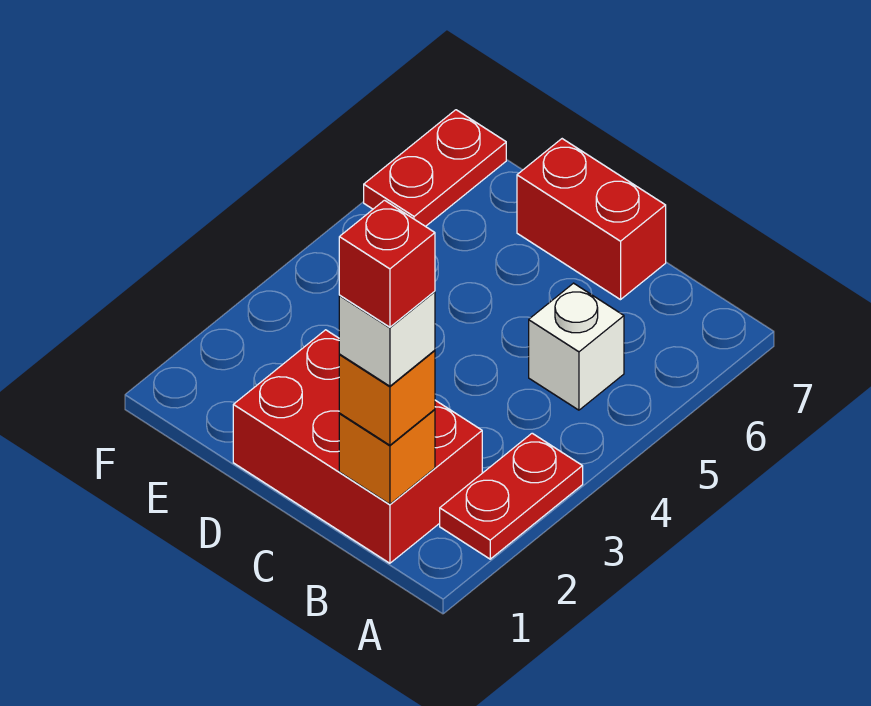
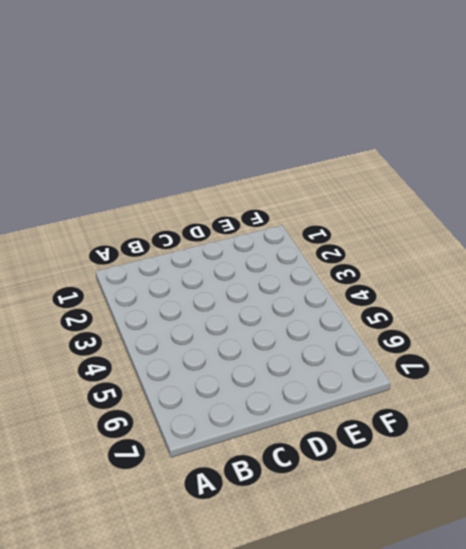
none -> red plate A2:A3 level 1
none -> red brick B1:D2 level 1

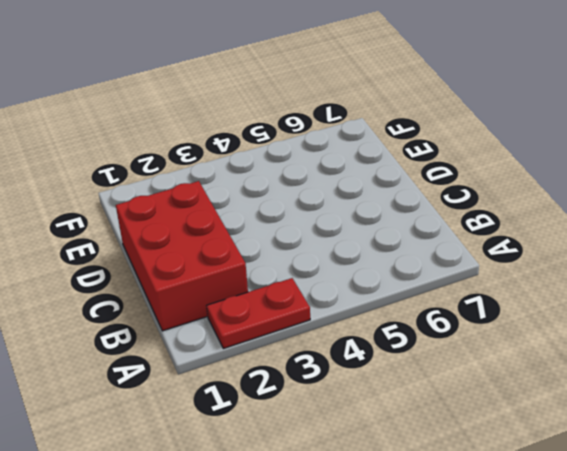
none -> white brick B5 level 1
none -> red brick C7:D7 level 1

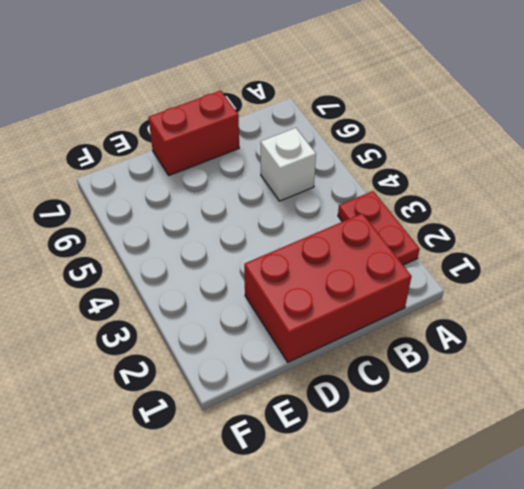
none -> red plate F6:F7 level 1
none -> orange brick B1 level 2

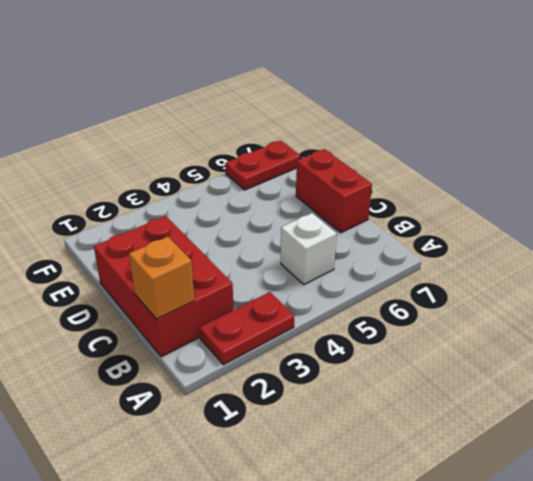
none -> orange brick B1 level 3
none -> white brick B1 level 4

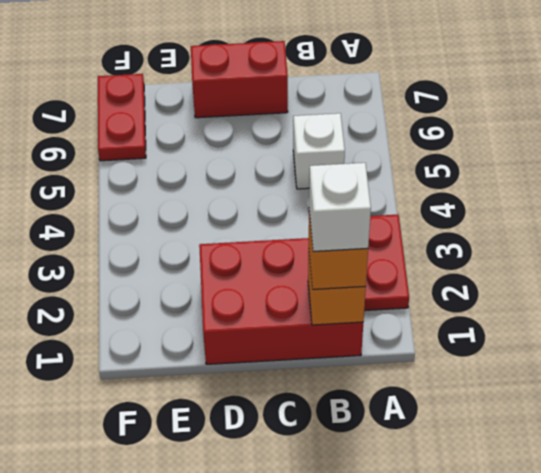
none -> red brick B1 level 5

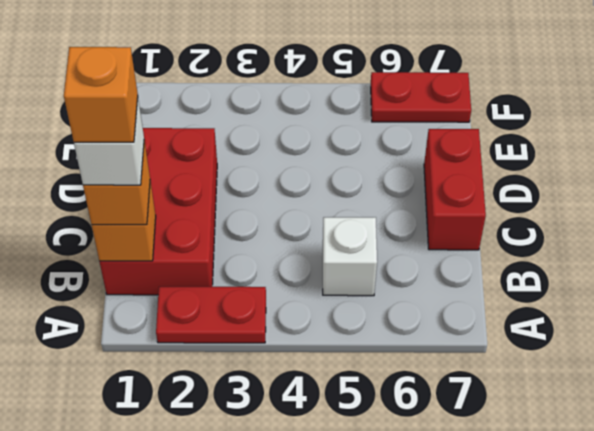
orange brick B1 level 5 -> red brick B1 level 5

